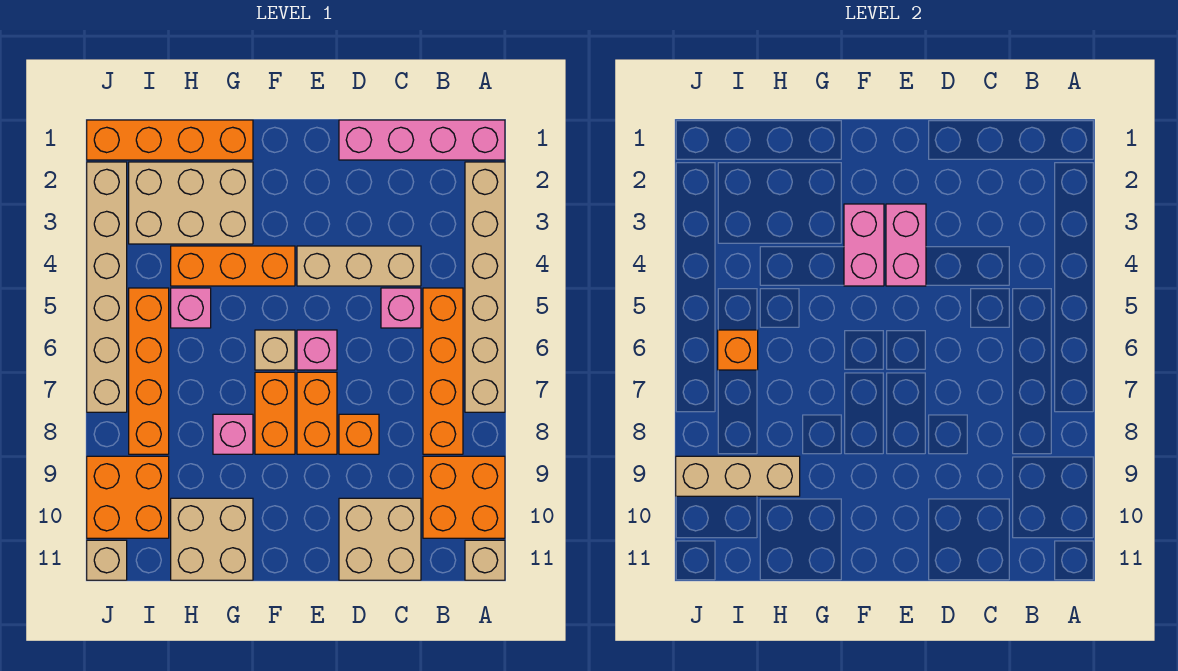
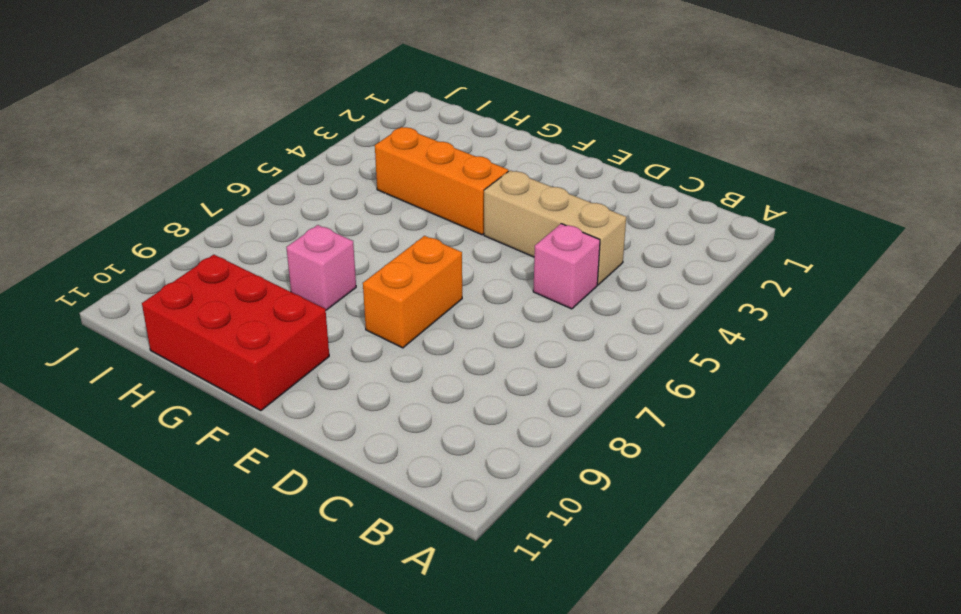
red brick F10:H11 level 1 -> tan brick G10:H11 level 1
none -> pink brick A1:D1 level 1
none -> tan brick A2:A7 level 1
none -> orange brick A9:B10 level 1

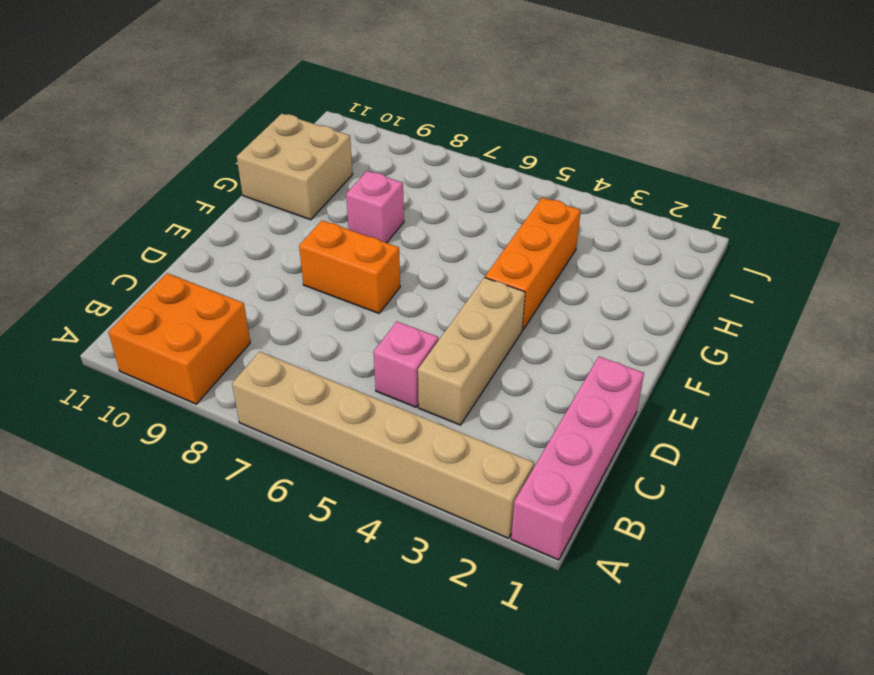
none -> tan brick A11 level 1
none -> orange brick B5:B8 level 1
none -> tan brick C10:D11 level 1

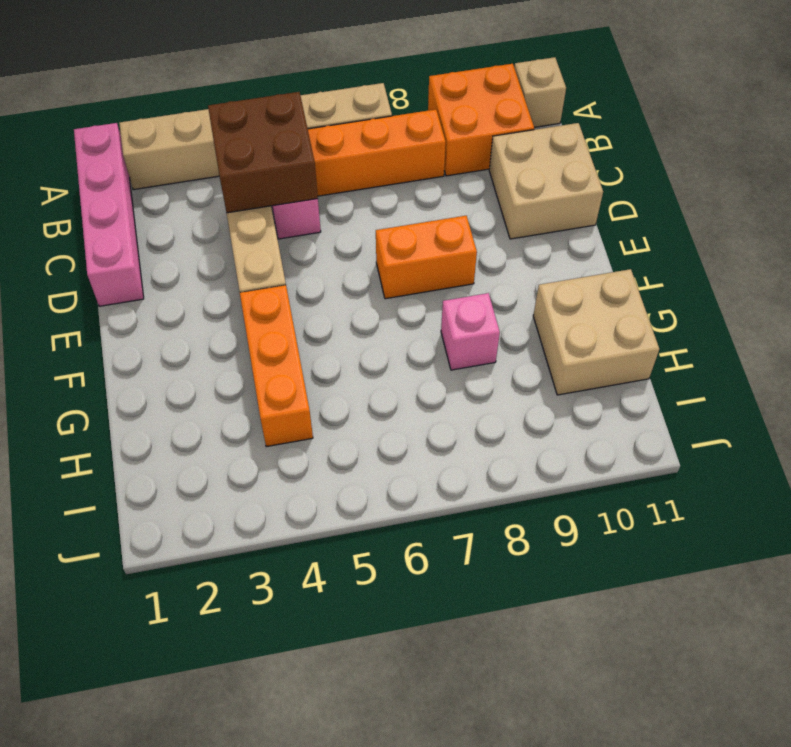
brown brick B4:C5 level 2 -> none
none -> orange brick D8 level 1
none -> pink brick E6 level 1
none -> tan brick F6 level 1

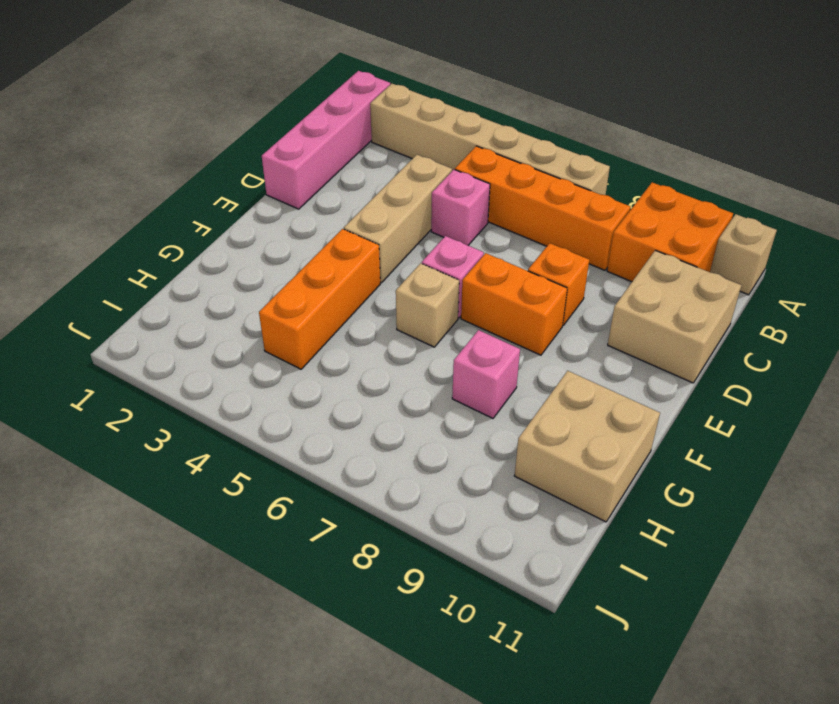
none -> orange brick F7:F8 level 1
none -> orange brick G1:J1 level 1
none -> tan brick G2:I3 level 1

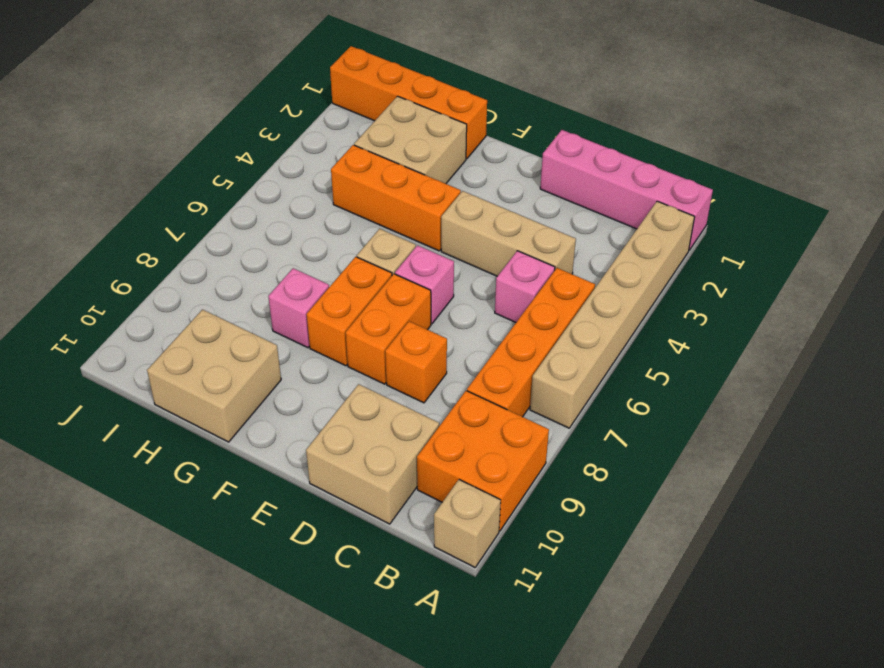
tan brick G2:H3 level 1 -> tan brick G2:I3 level 1
none -> pink brick H5 level 1
none -> orange brick I5:I8 level 1
none -> orange brick I9:J10 level 1

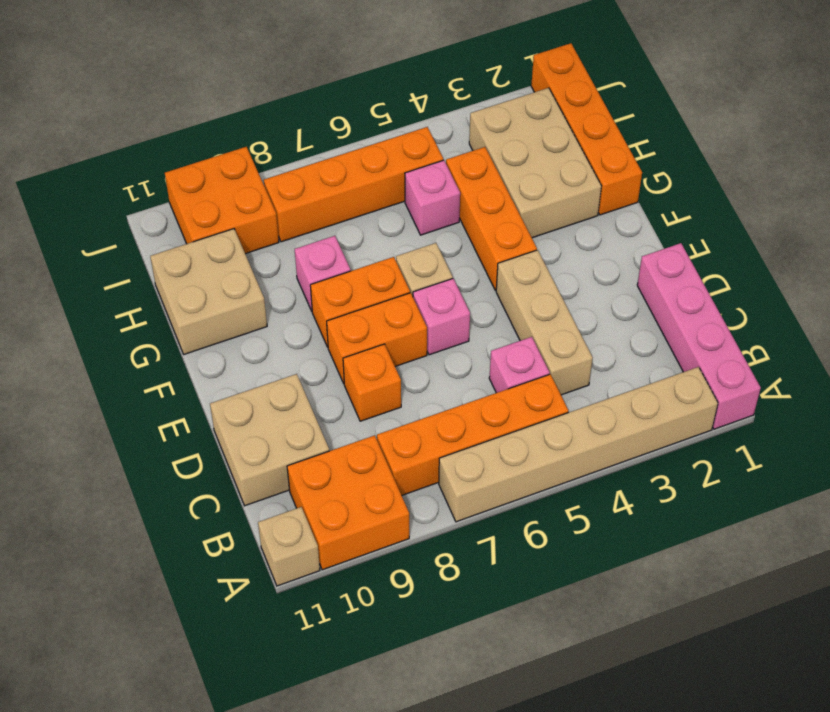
none -> tan brick J2:J7 level 1
none -> tan brick J11 level 1
none -> pink brick E3:E4 level 2

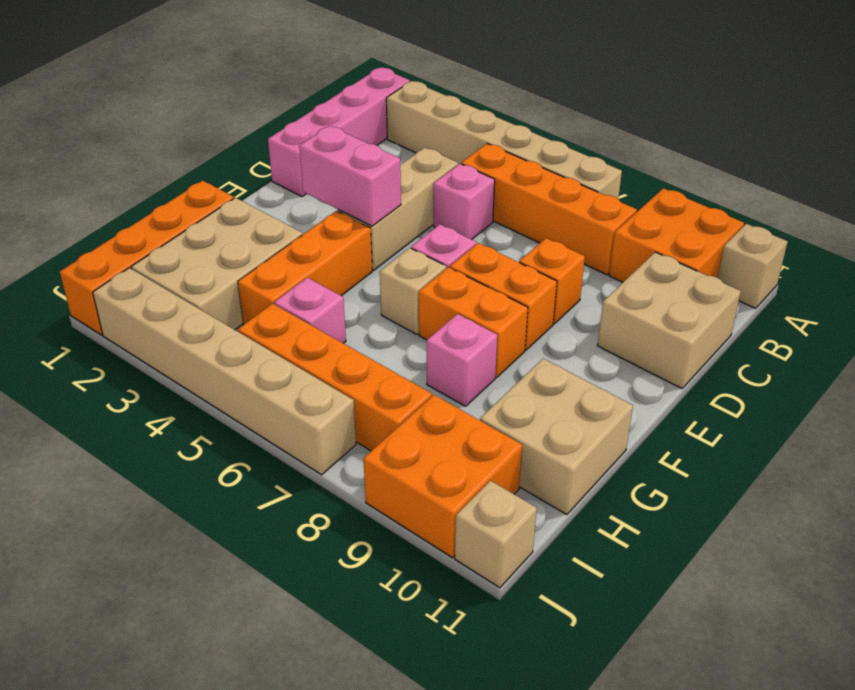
none -> pink brick F3:F4 level 2
none -> tan brick H9:J9 level 2
none -> orange brick I6 level 2

